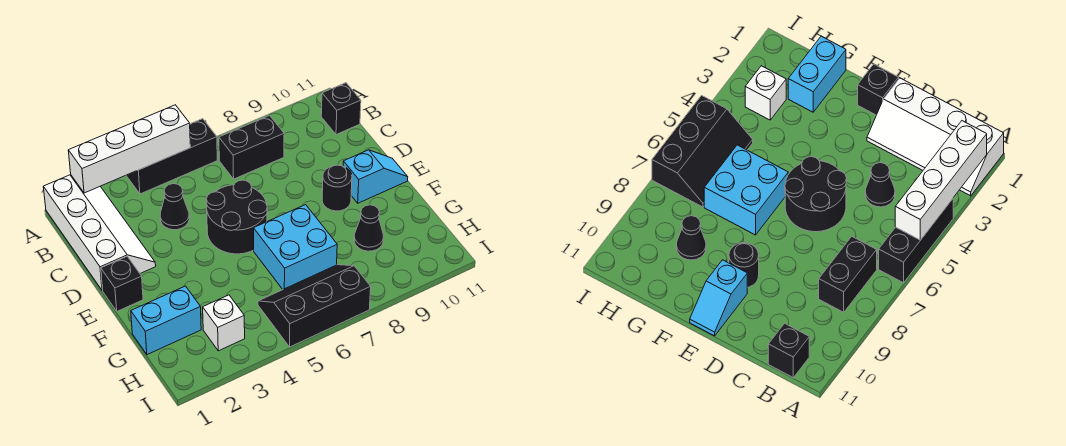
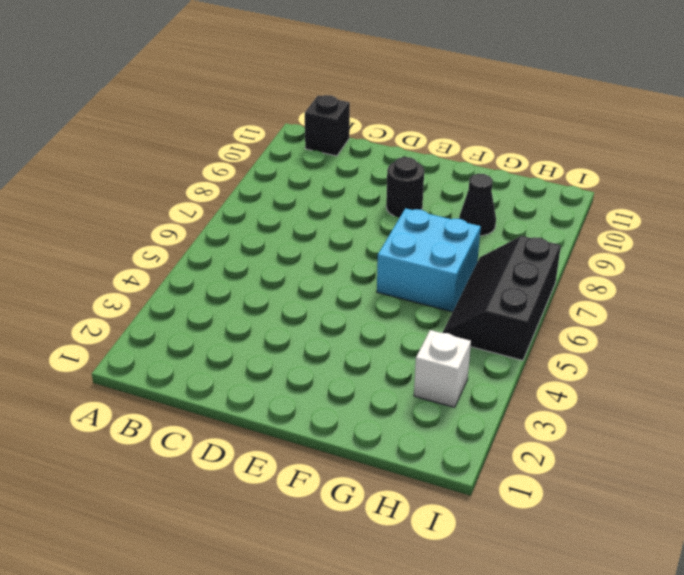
none -> white slope A1:D2 level 1 top 1
none -> black brick A4:A6 level 1
none -> black brick B7:B8 level 1

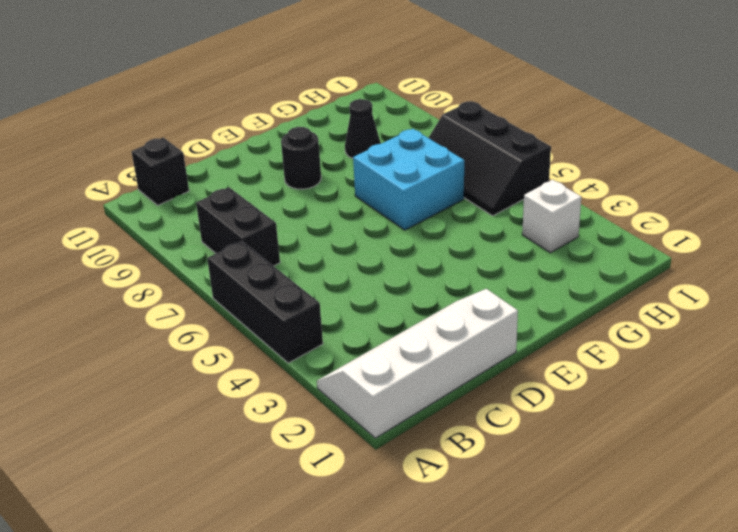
none -> black cone C4 level 1
none -> black round brick D5:E6 level 1
none -> black brick E1 level 1

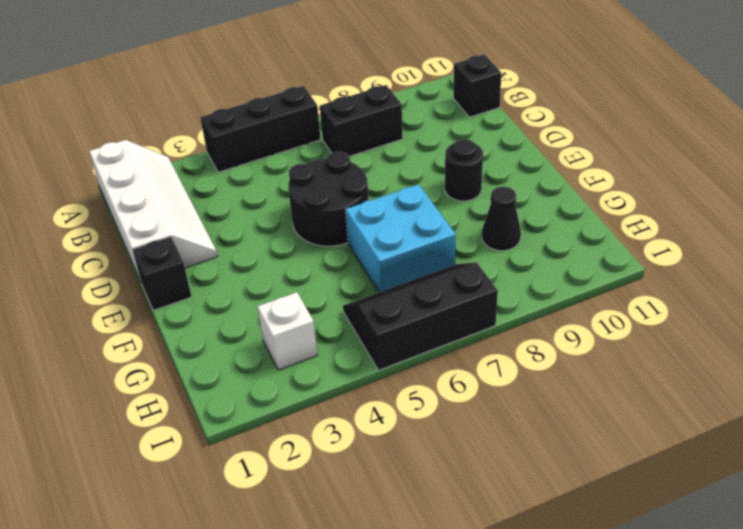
none -> black cone C4 level 1
none -> cyan slope E10:E11 level 1 top 10
none -> cyan brick G1:G2 level 1

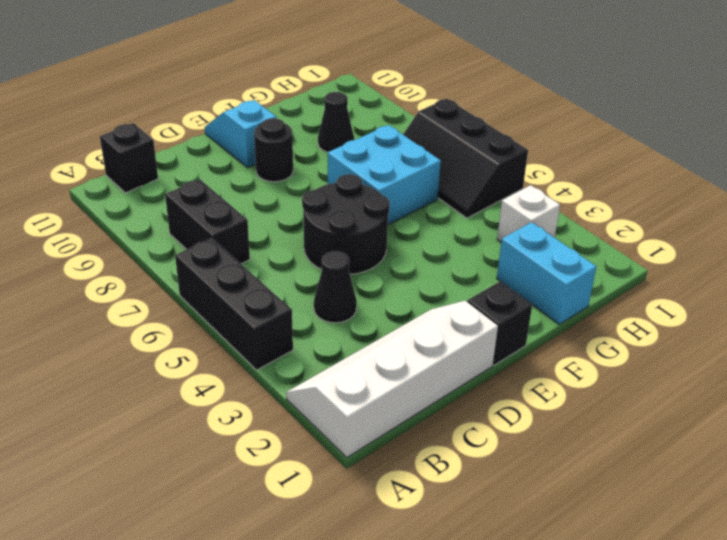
none -> white brick A2:A5 level 2

